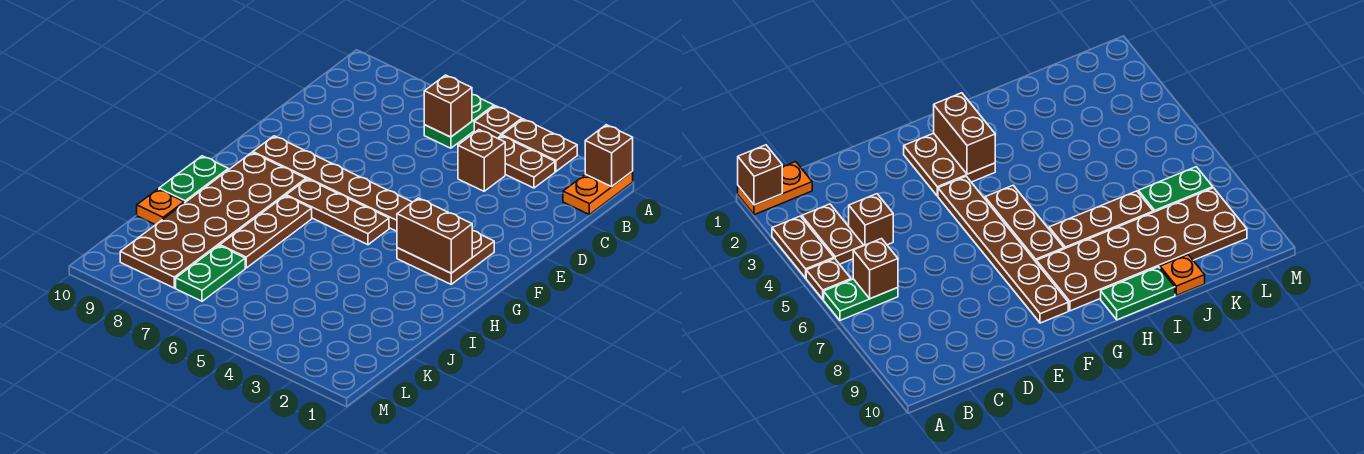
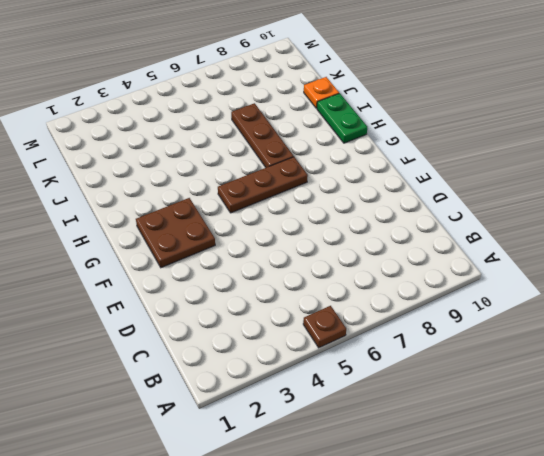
none -> orange plate A1:B1 level 1
none -> brown plate A3:A4 level 1
none -> green plate A6:B6 level 1

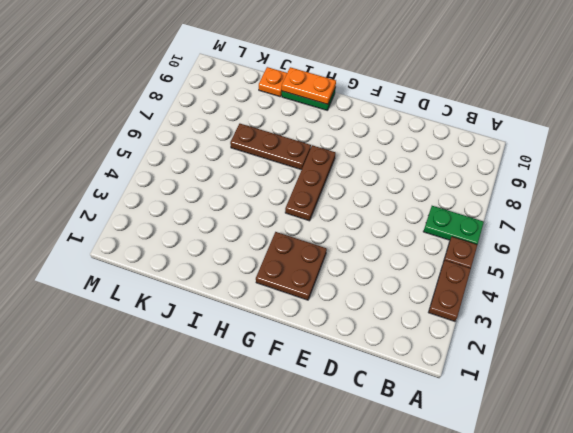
orange plate H10:I10 level 2 -> orange plate A1:B1 level 1
none -> brown plate B3:B4 level 1
none -> brown brick C4 level 1
none -> brown plate F4:F9 level 1

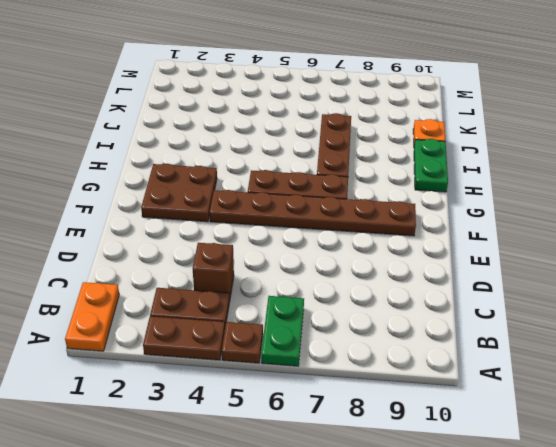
none -> brown plate G8:L9 level 1
none -> green plate K7:L7 level 1
none -> brown brick A1 level 2

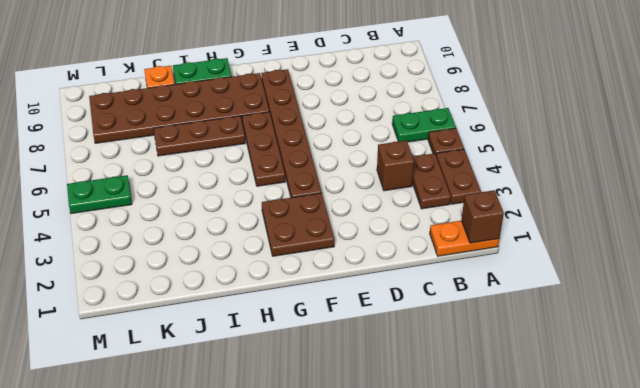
green plate L5:M5 level 1 -> green plate K7:L7 level 1
none -> brown brick B6 level 2
none -> brown brick G2:G3 level 2

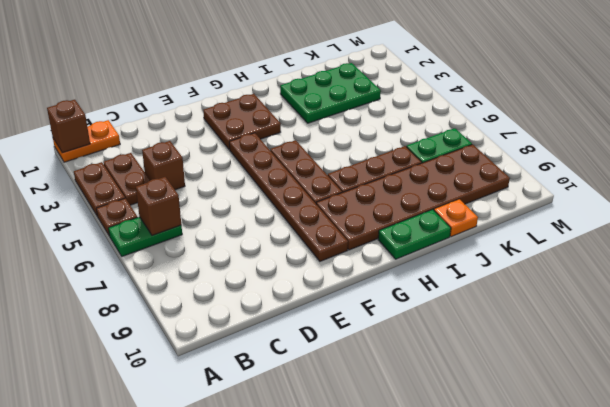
green plate I2:K3 level 1 -> none
none -> brown brick G2:G3 level 2

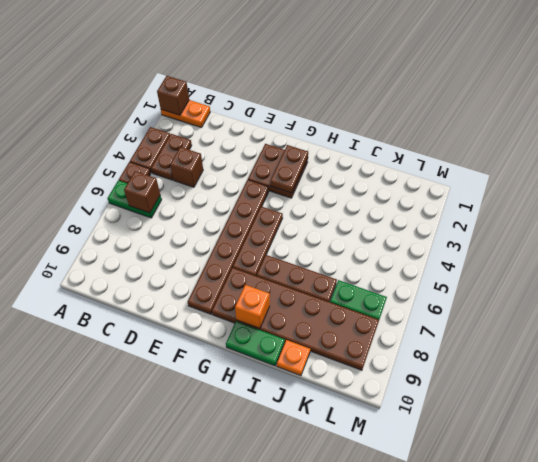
brown plate G2:G3 level 2 -> brown brick G2:G3 level 2
orange brick H9 level 2 -> none

